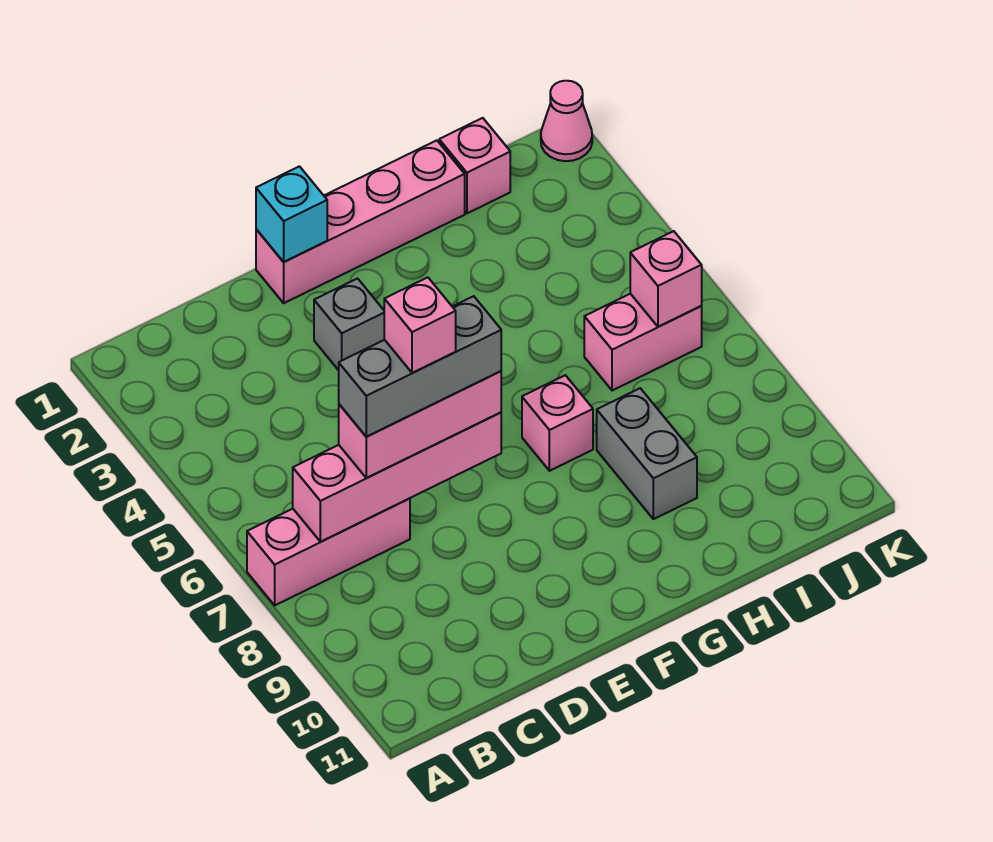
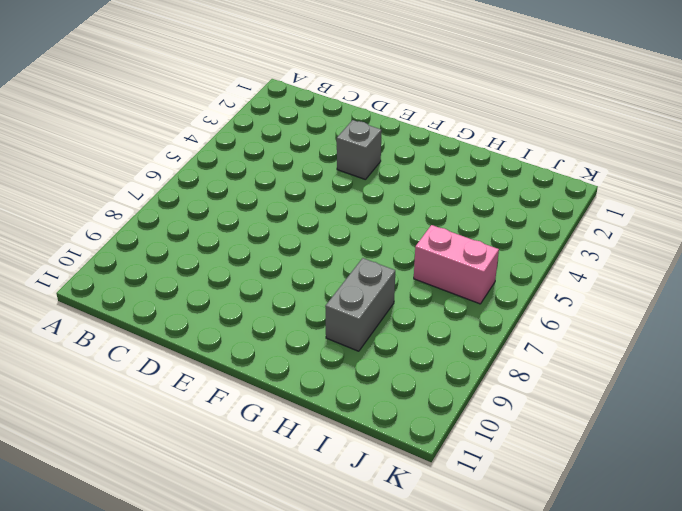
none -> pink brick A7:C7 level 1
none -> pink brick E1:H1 level 1
none -> pink brick G7 level 1

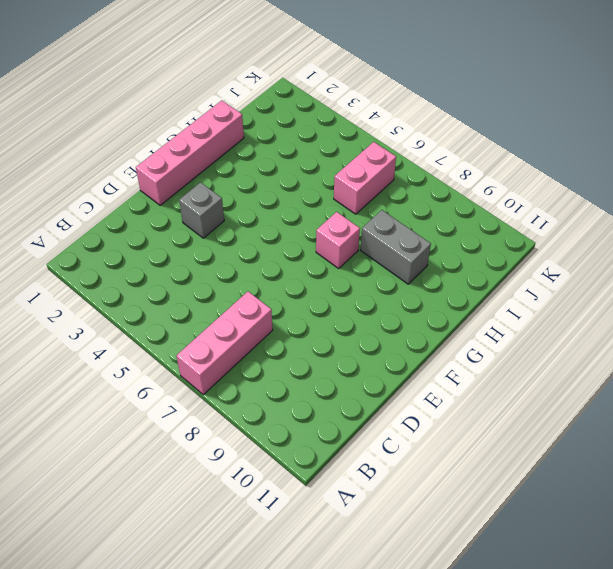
none -> pink brick I1 level 1
none -> pink cone K1 level 1
none -> pink brick B7:E7 level 2

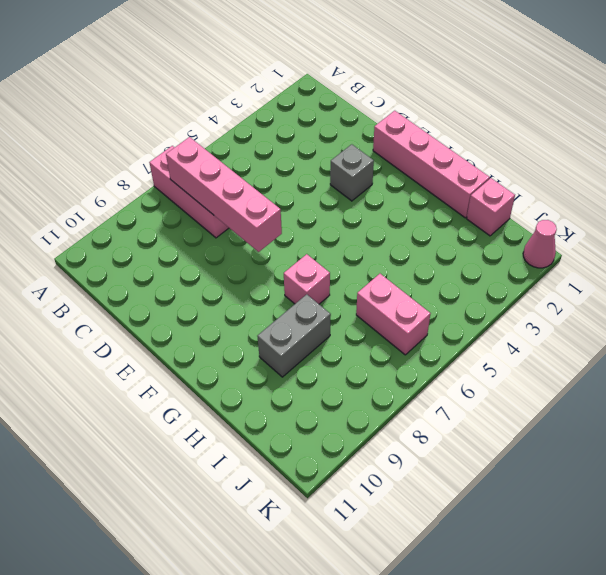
none -> cyan brick E1 level 2
none -> pink brick J6 level 2
none -> pink brick C7:E7 level 3

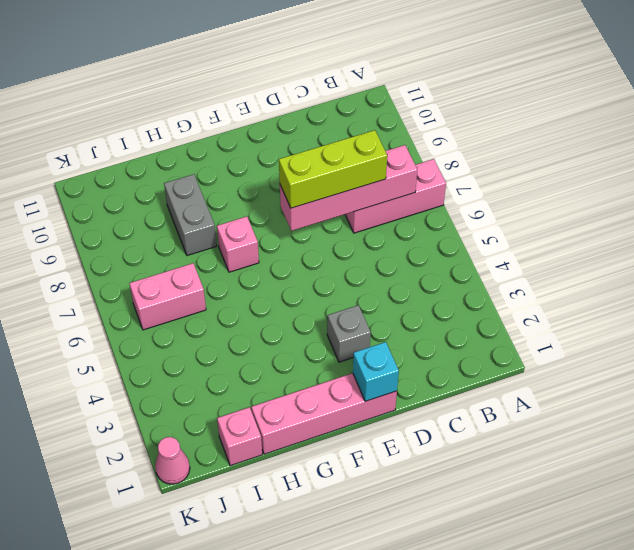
lime brick C7:E7 level 3 -> pink brick C7:E7 level 3
none -> pink brick J6 level 2
none -> grey brick C7:E7 level 4
none -> pink brick D7 level 5

